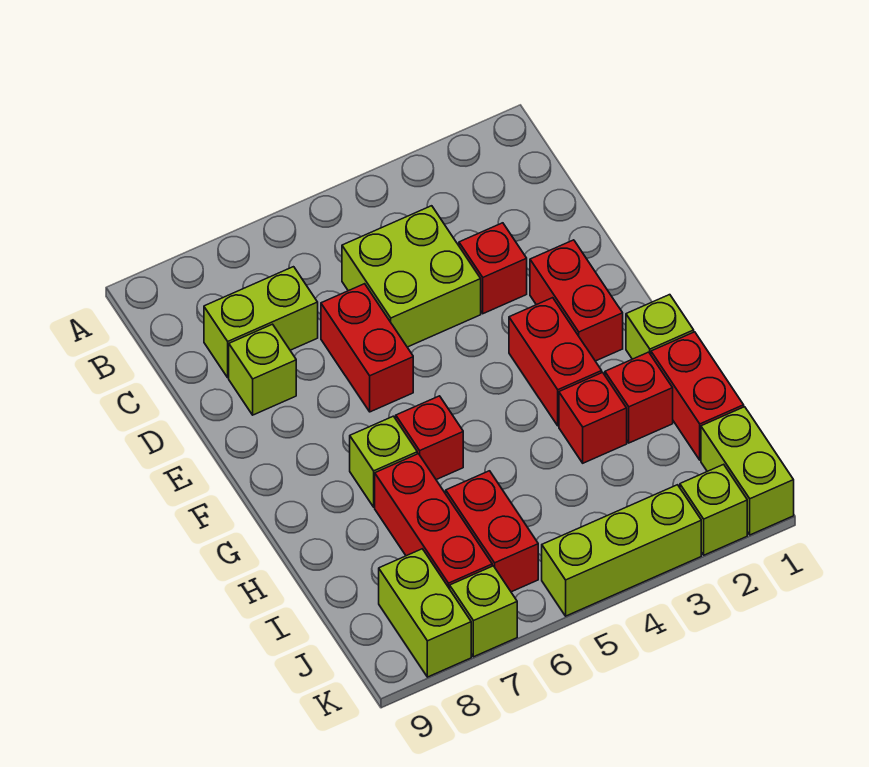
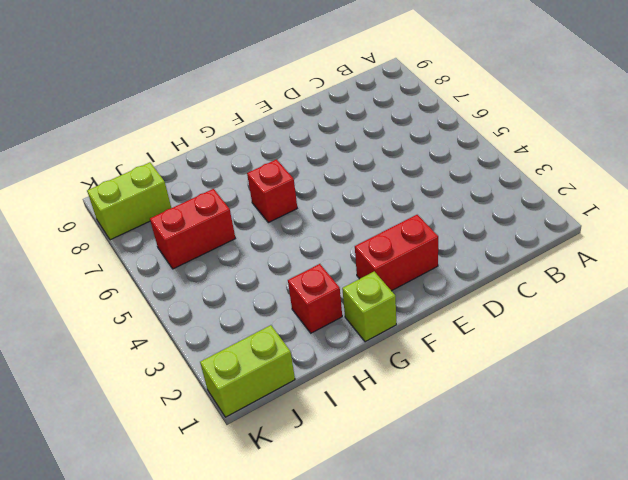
none -> lime brick C4:D5 level 1
none -> lime brick C7:C8 level 1
none -> red brick D3 level 1

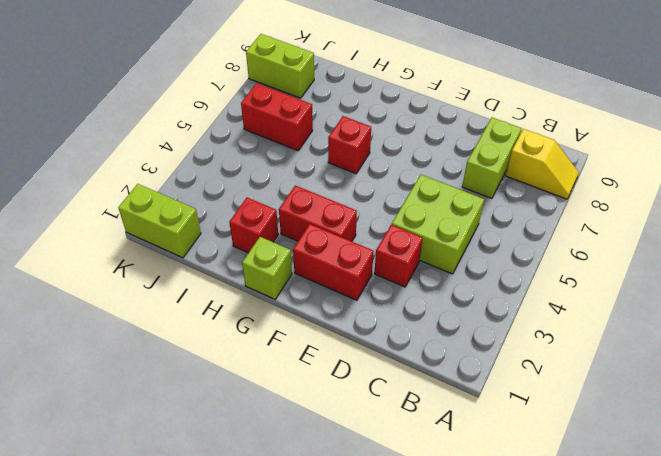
yellow slope A8:B8 level 1 top B -> none
none -> red brick D6:E6 level 1
none -> lime brick D8 level 1
none -> lime brick G7 level 1

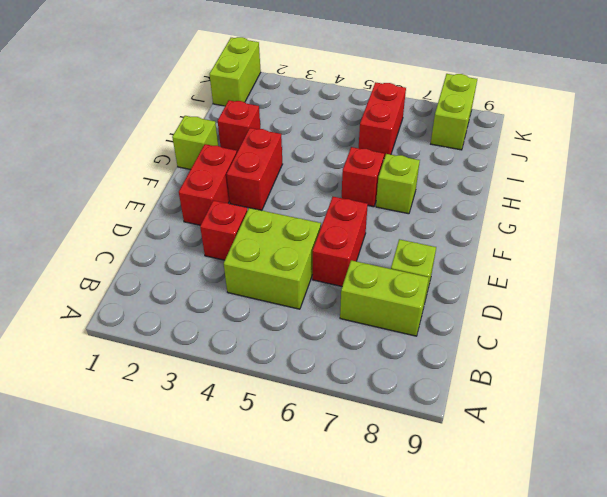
none -> red brick H1:I1 level 1
none -> red brick H3 level 1
none -> red brick H7:J7 level 1

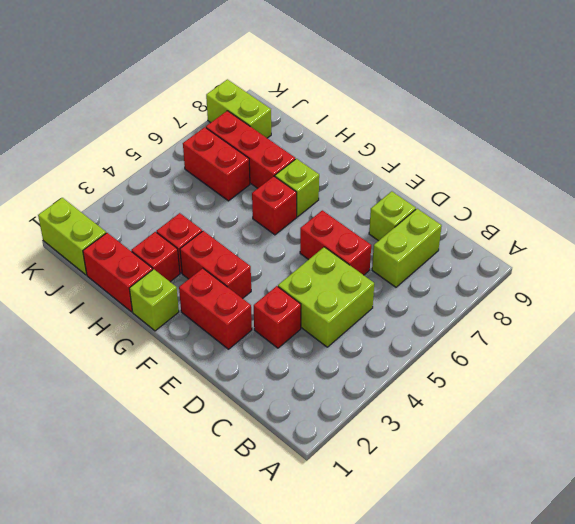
none -> lime brick K2 level 1
none -> lime brick K3:K5 level 1
none -> lime brick K7 level 1

